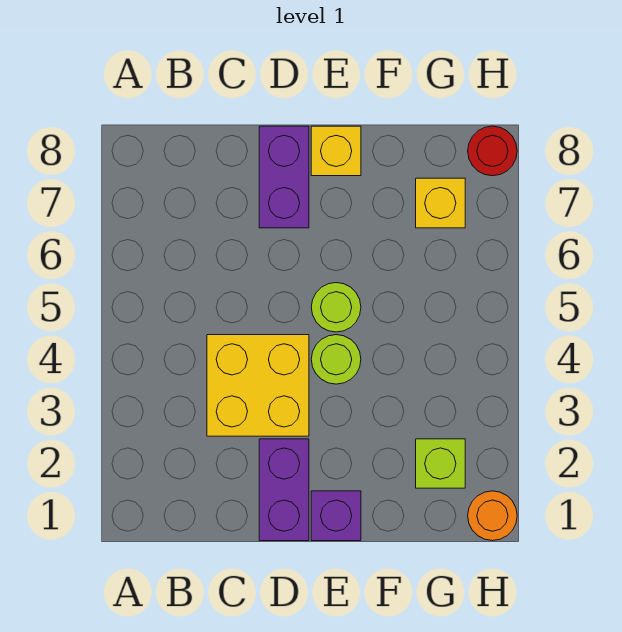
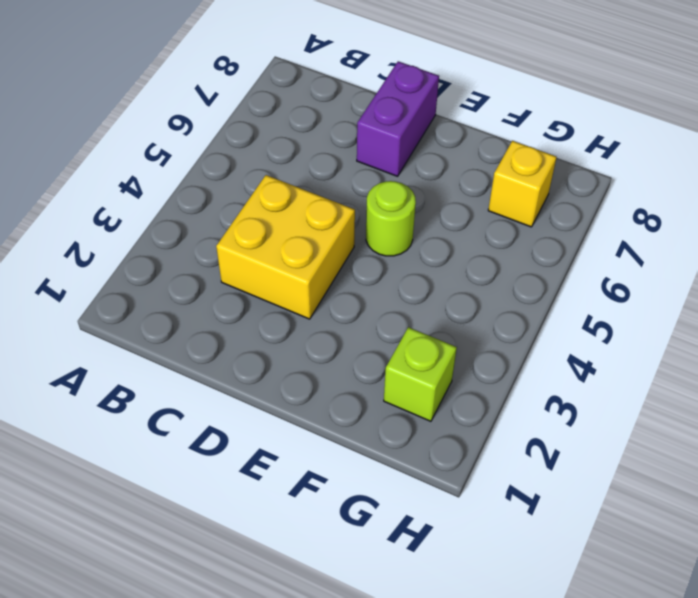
none -> purple brick D1:D2 level 1
none -> purple brick E1 level 1

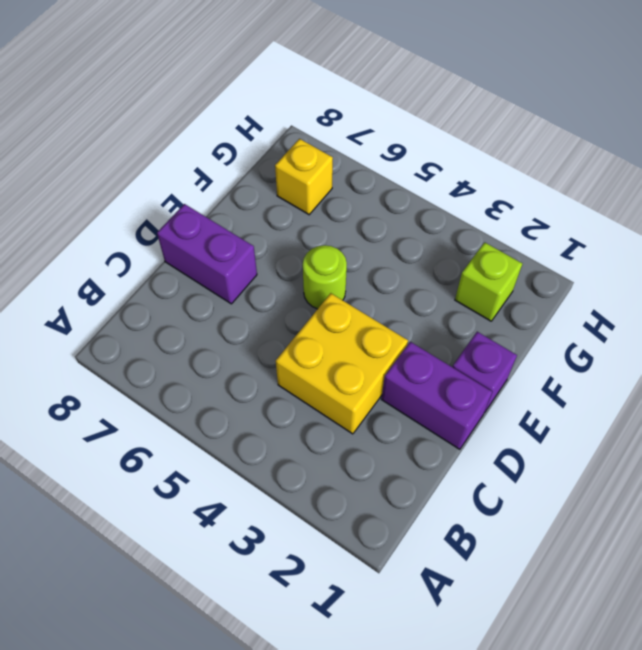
none -> lime round brick E4 level 1
none -> yellow brick E8 level 1

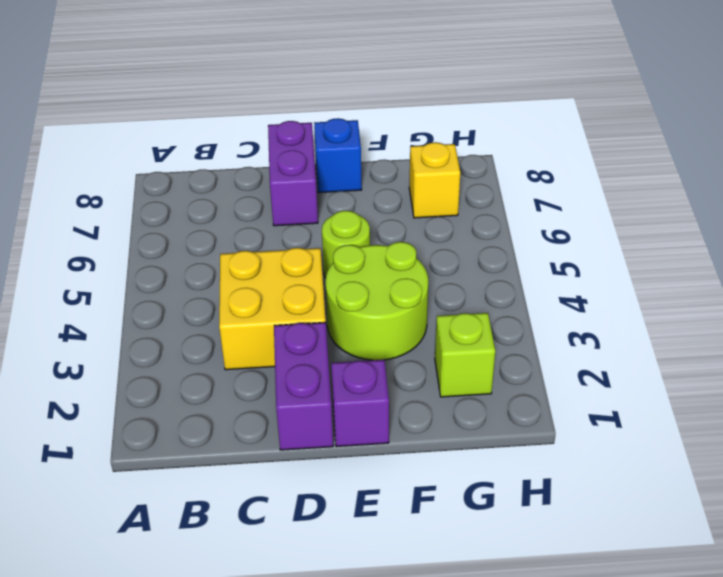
lime round brick E3:F4 level 1 -> lime round brick E4 level 1
blue brick E8 level 1 -> yellow brick E8 level 1
none -> orange round brick H1 level 1
none -> red round brick H8 level 1

